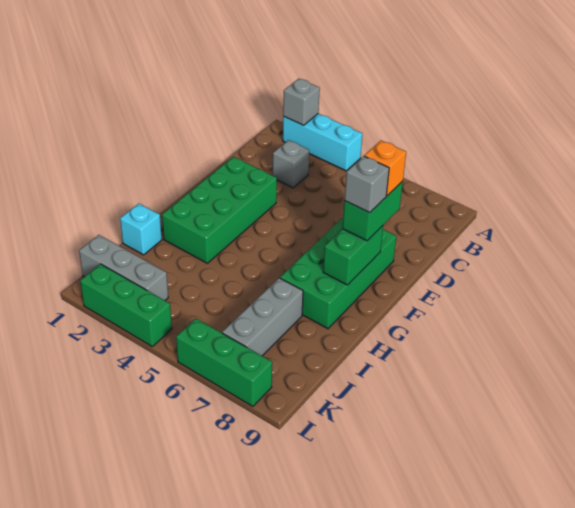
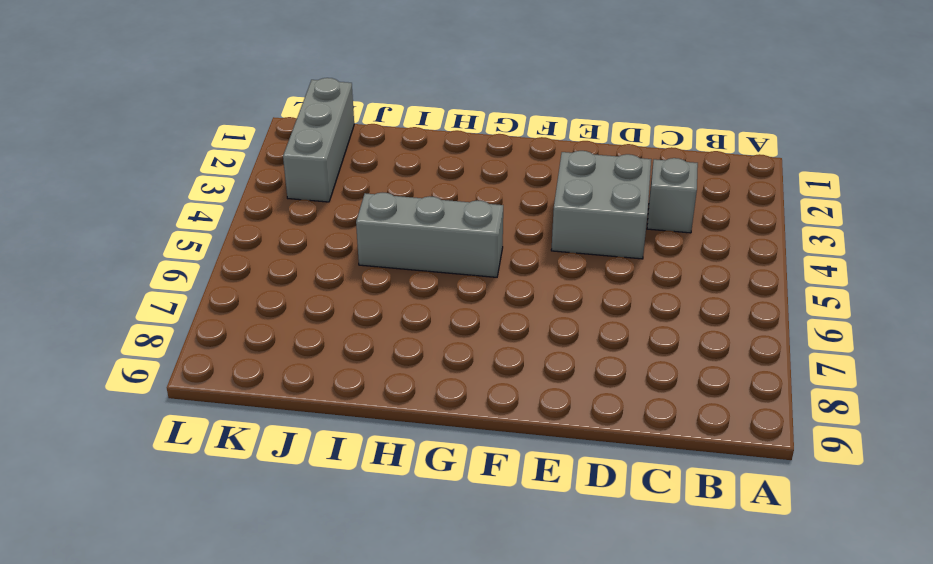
grey brick D3:E4 level 1 -> green brick E2:H3 level 1
grey brick G5:I5 level 1 -> grey brick I7:K7 level 1
none -> cyan brick A2:A4 level 1
none -> green brick E7:H8 level 1
none -> cyan brick I1 level 1

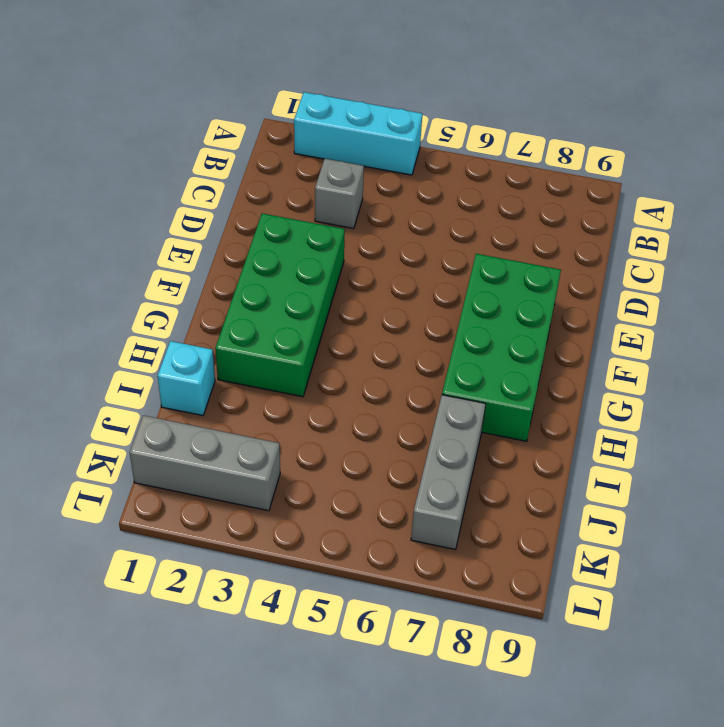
none -> green brick L2:L4 level 1
none -> green brick L6:L8 level 1
none -> grey brick A2 level 2

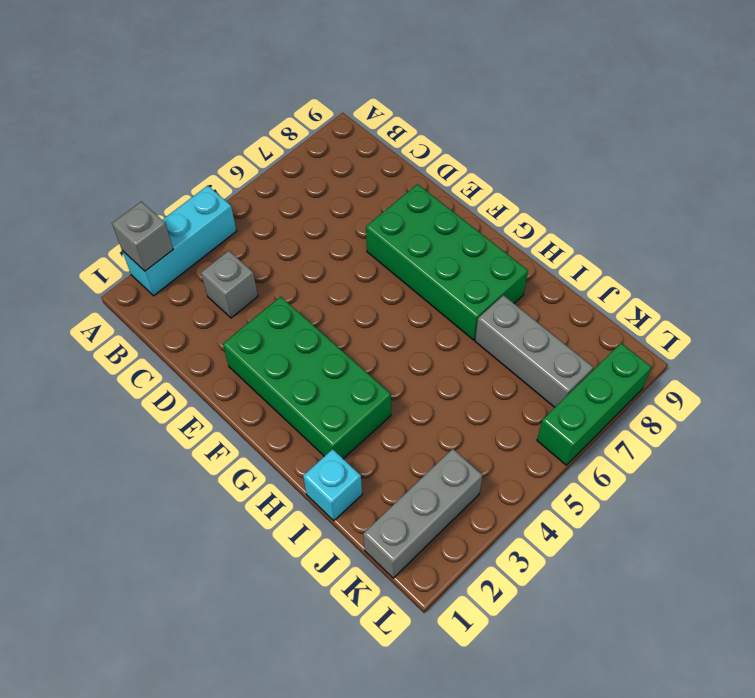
none -> green brick L2:L4 level 1
none -> green brick F8:G8 level 2
none -> green brick E8:F8 level 3

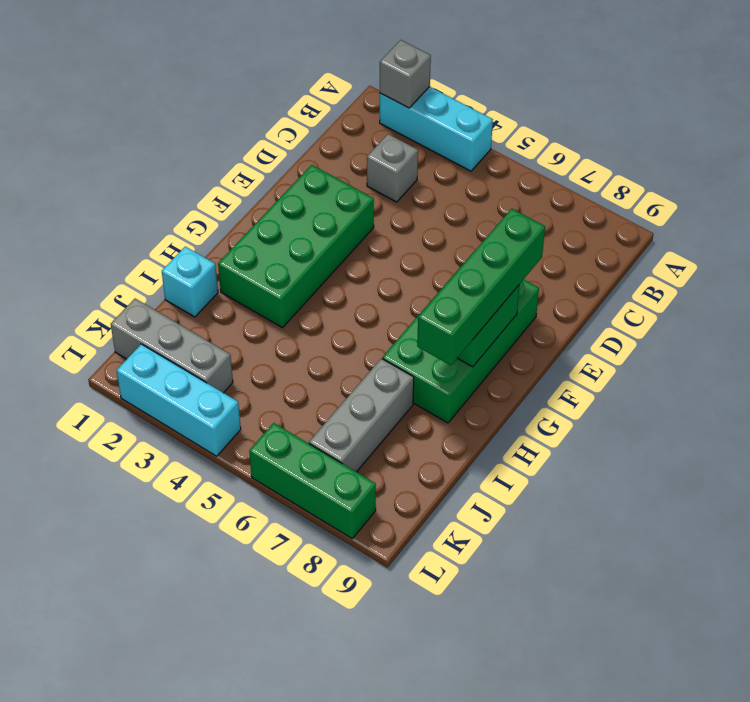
green brick E8:H8 level 3 -> green brick E8:F8 level 3
cyan brick L2:L4 level 1 -> green brick L2:L4 level 1
none -> orange brick E8 level 4
none -> grey brick F8 level 4

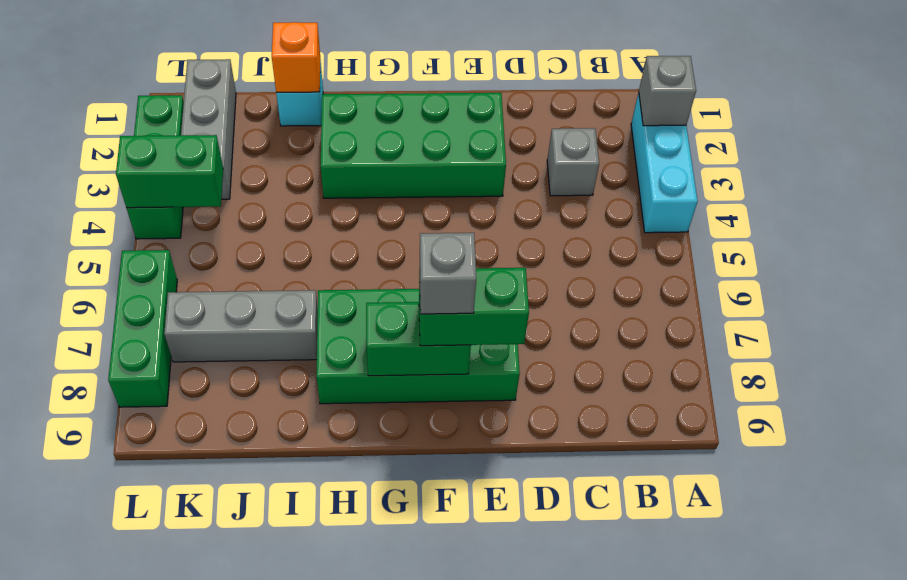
orange brick I1 level 2 -> orange brick E8 level 4
green brick K4:L4 level 2 -> none

